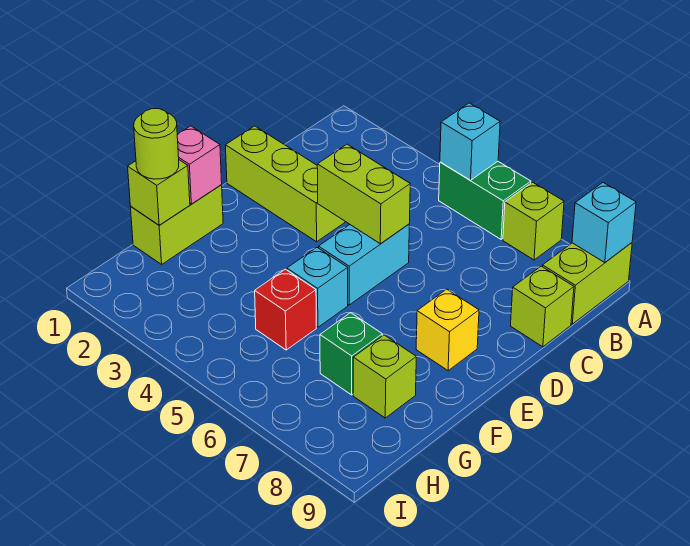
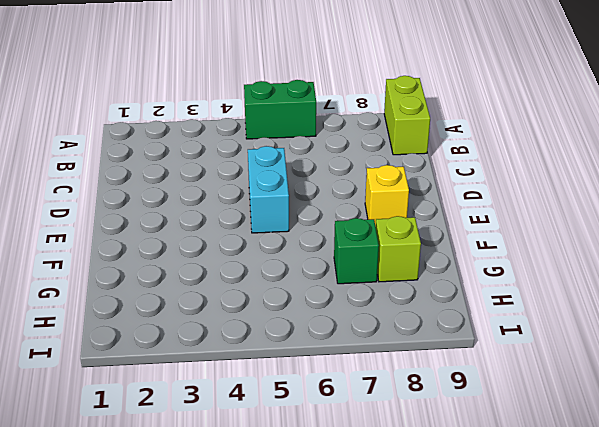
none -> lime brick A7 level 1
none -> lime brick C9 level 1
none -> lime brick D1:D3 level 1

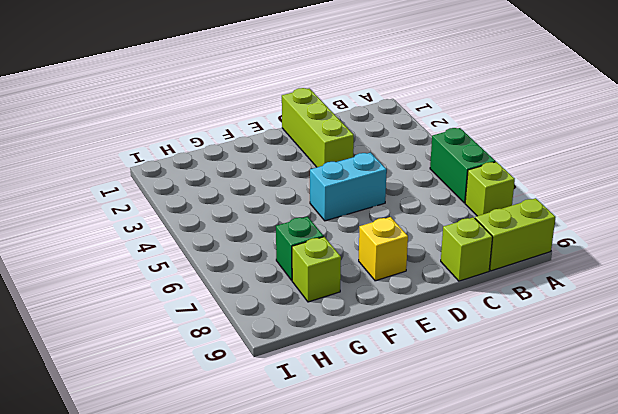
none -> lime brick F1:G1 level 1
none -> cyan brick F5 level 1
none -> red brick G5 level 1

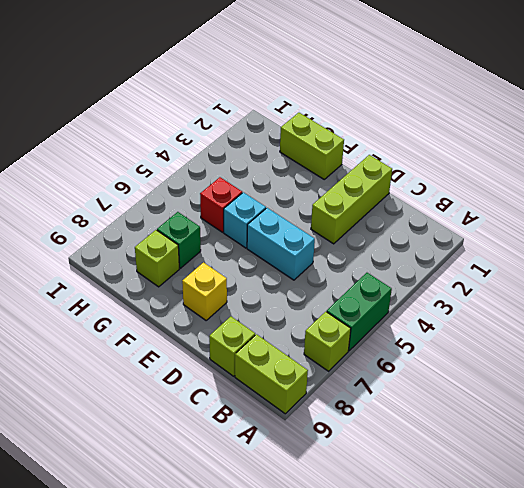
none -> cyan brick A5 level 2
none -> cyan brick A9 level 2
none -> lime brick D4:D5 level 2

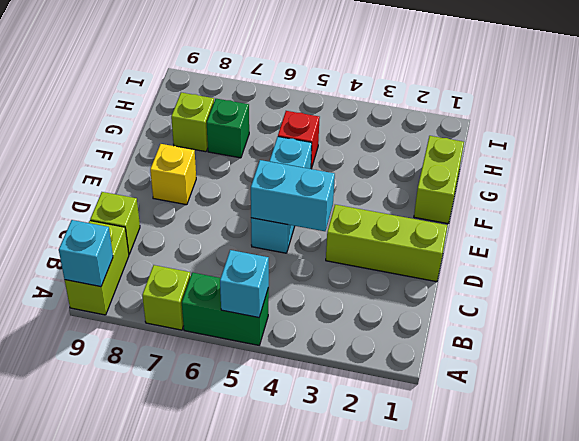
cyan brick D4:D5 level 2 -> lime brick D4:D5 level 2
none -> pink brick F1 level 2
none -> lime brick G1 level 2
none -> lime round brick G1 level 3

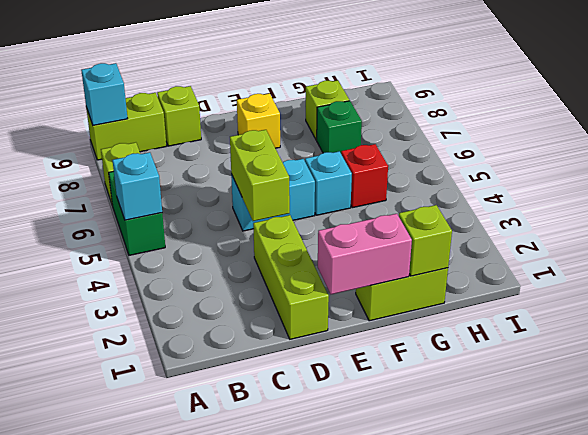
pink brick E1:F1 level 2 -> pink brick F1 level 2
none -> lime round brick G1 level 3

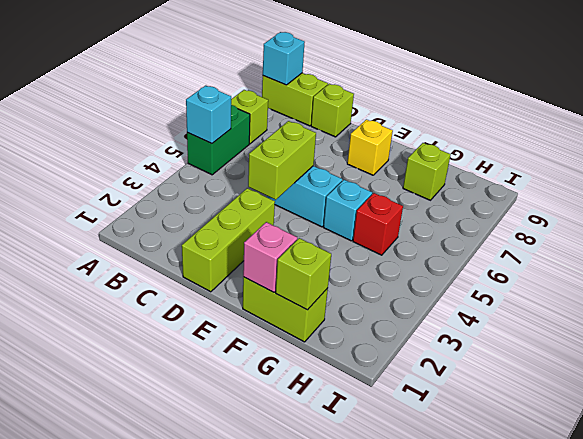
none -> green brick G7 level 1
none -> lime round brick G1 level 3

